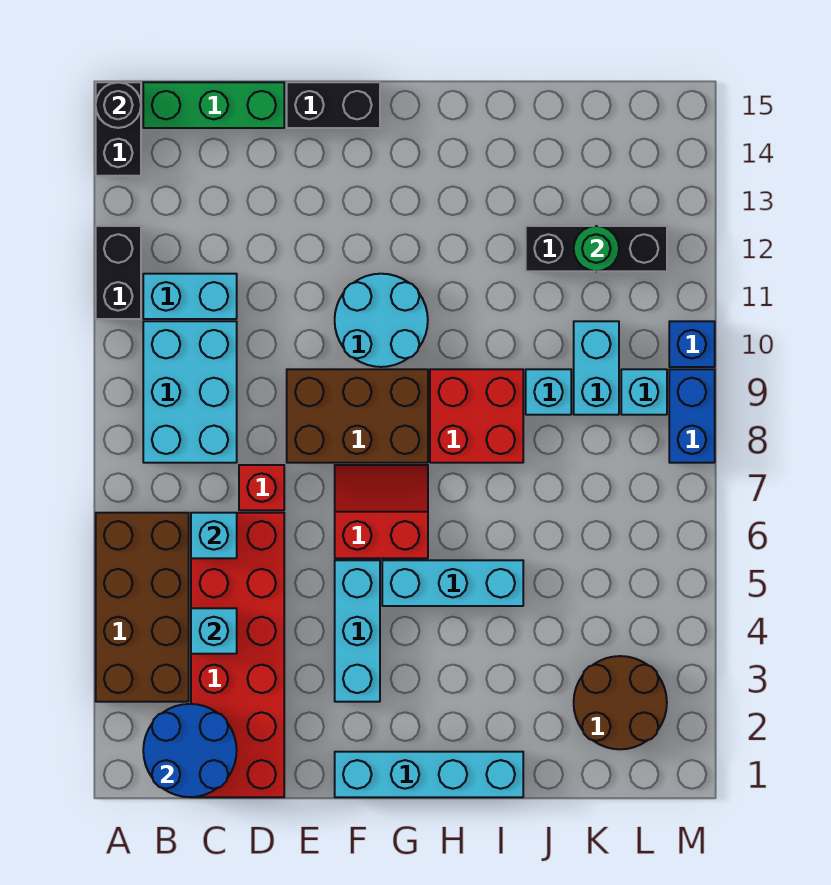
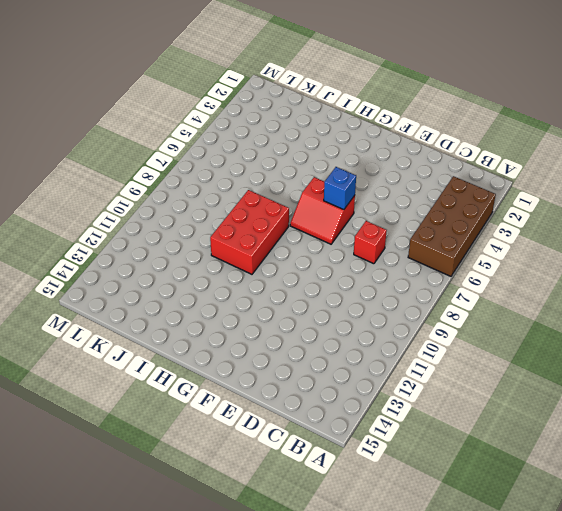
blue brick F6 level 2 -> blue brick M10 level 1
red brick H8:I10 level 1 -> red brick H8:I9 level 1
none -> black brick A11:A12 level 1
none -> black brick A14:A15 level 1
none -> cyan brick B8:C10 level 1

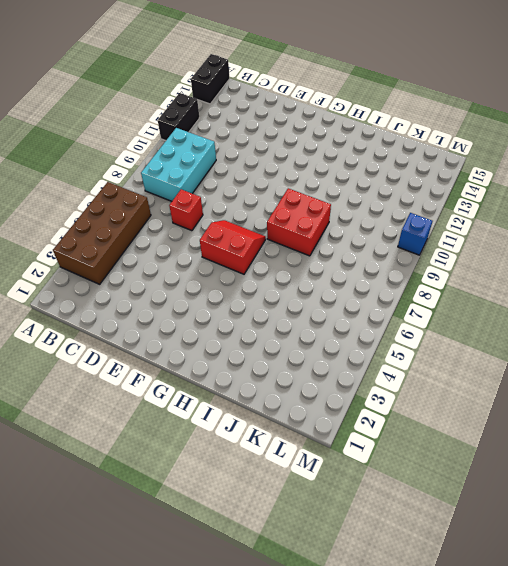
none -> cyan brick B11:C11 level 1
none -> green brick B15:D15 level 1
none -> red brick C1:D6 level 1

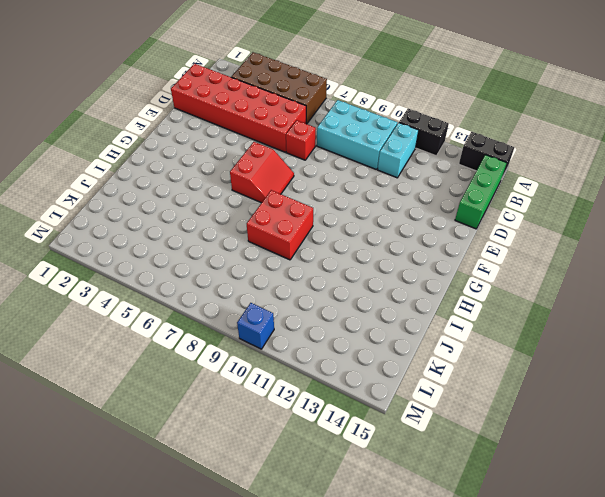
none -> brown brick E8:G9 level 1
none -> black brick E15:F15 level 1
none -> cyan brick F1:I1 level 1

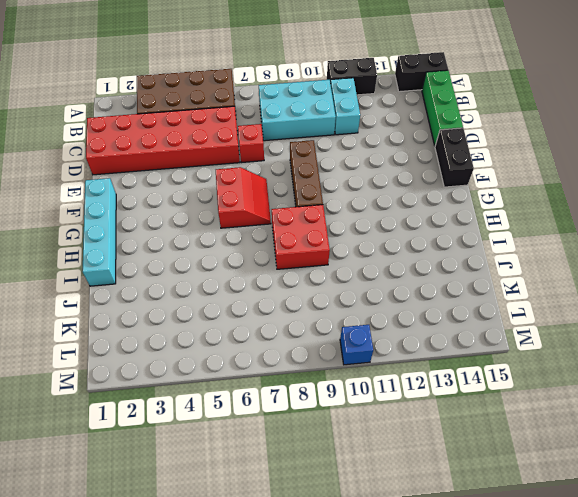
brown brick E9:G9 level 1 -> brown brick E8:G9 level 1
none -> cyan brick F3:F5 level 1
none -> cyan round brick F10:G11 level 1
none -> cyan brick G5:I5 level 1

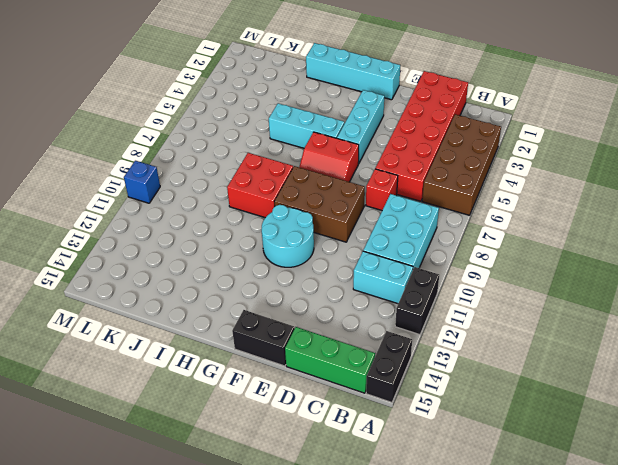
none -> cyan brick J9 level 1
none -> black brick J12:L12 level 1
none -> brown round brick K2:L3 level 1

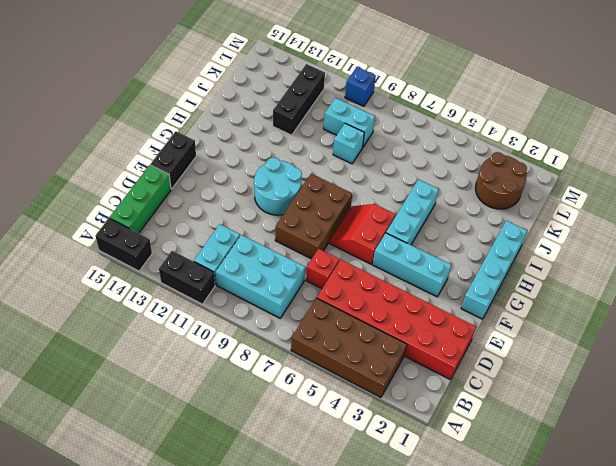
none -> red brick H8:I9 level 1
none -> cyan brick L9 level 1
none -> blue brick M8:M9 level 1

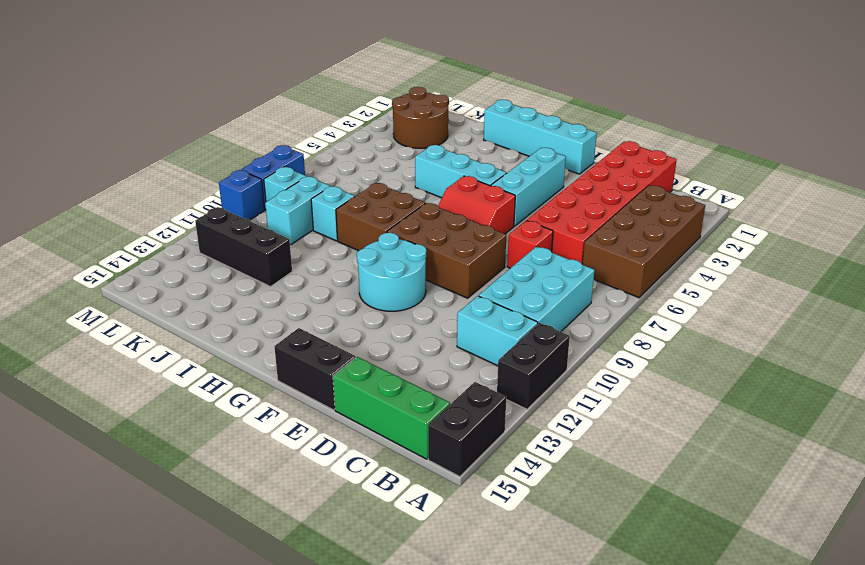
brown brick H8:I9 level 1 -> red brick H8:I9 level 1
none -> black round brick A15 level 2
none -> blue round brick B1:C2 level 2
none -> cyan brick C4 level 2

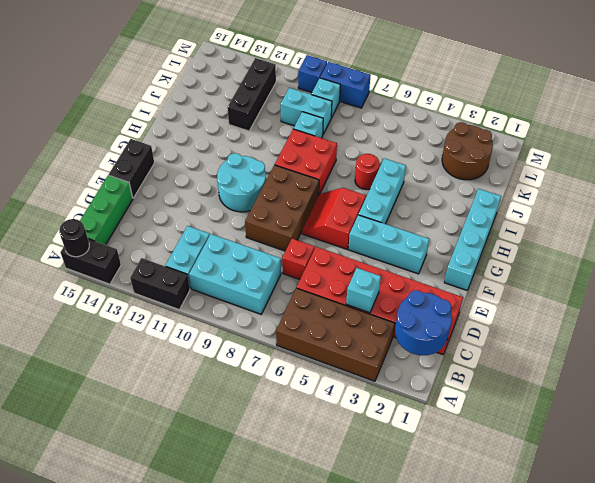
red round brick I6 level 1 -> none
none -> cyan brick C6 level 2
none -> green round brick K12 level 2

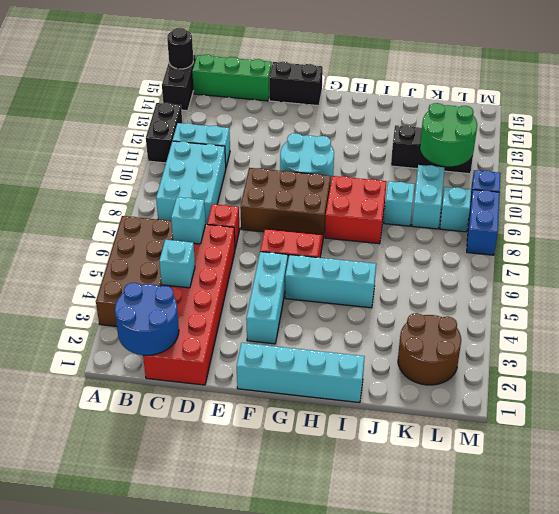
green round brick K11:L12 level 2 -> green round brick K12 level 2

